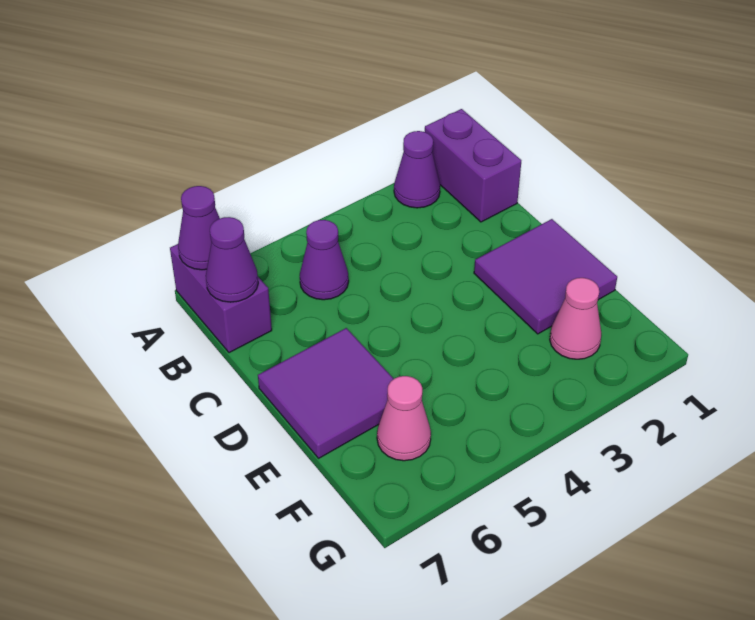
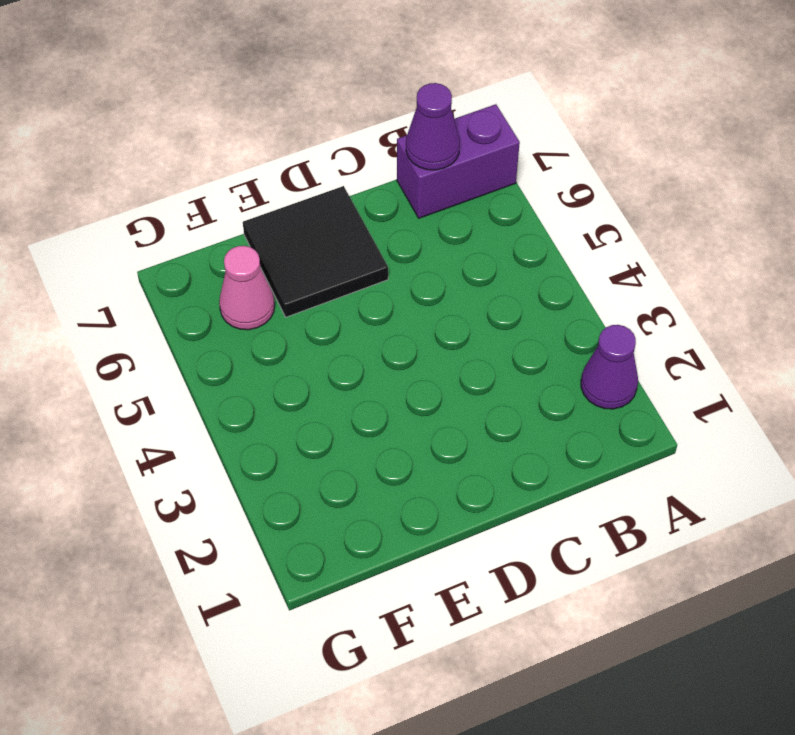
black tile D6:E7 level 1 -> purple tile D6:E7 level 1
none -> purple brick A1:B1 level 1
none -> purple cone B5 level 1

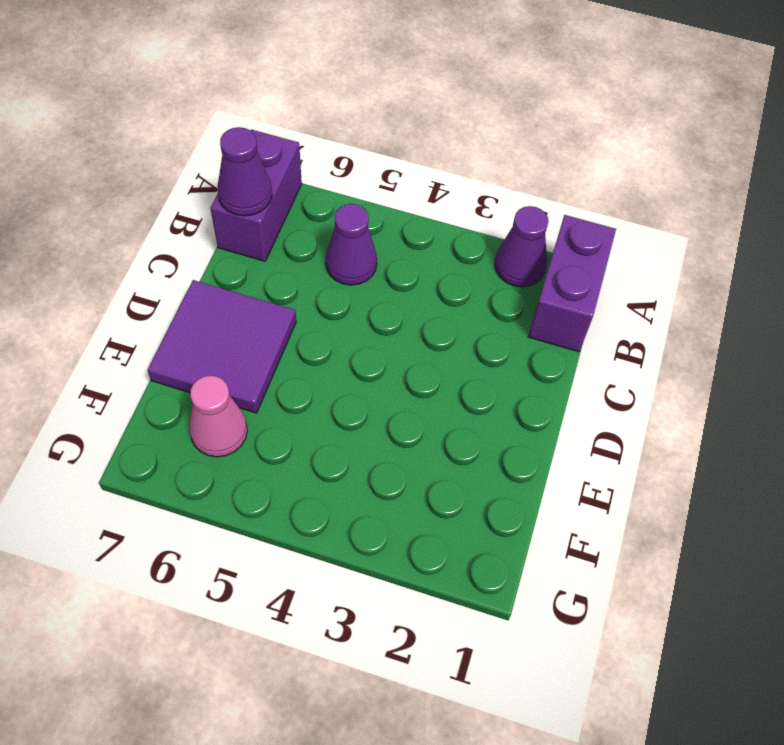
none -> purple tile D1:E2 level 1
none -> pink cone F2 level 1

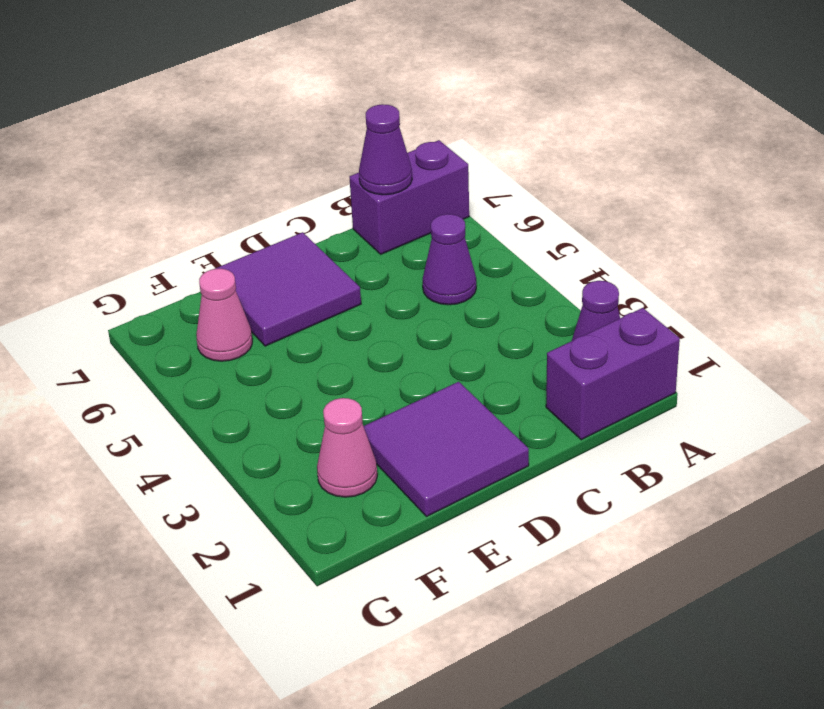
none -> purple cone A7 level 2

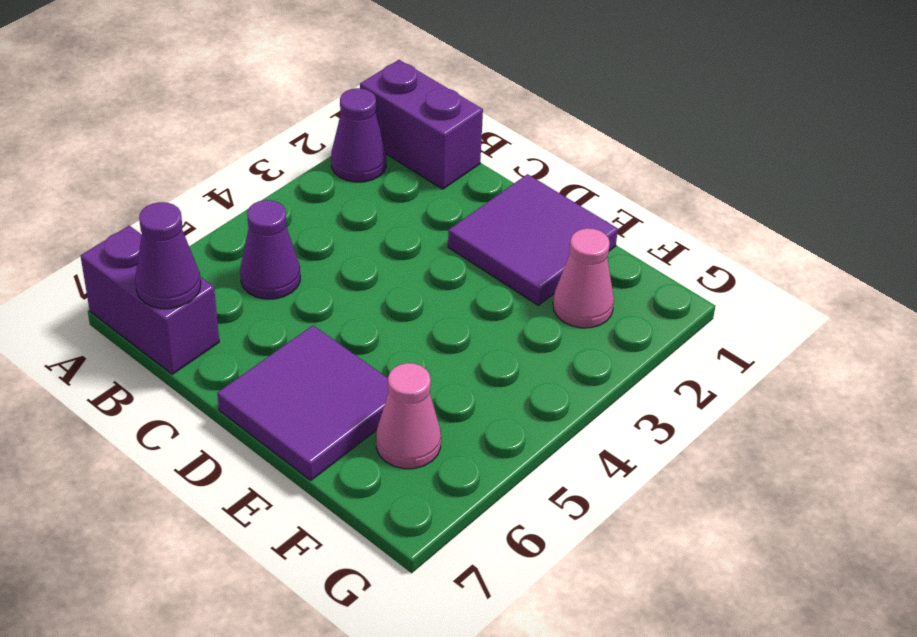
none -> purple cone A7 level 2

